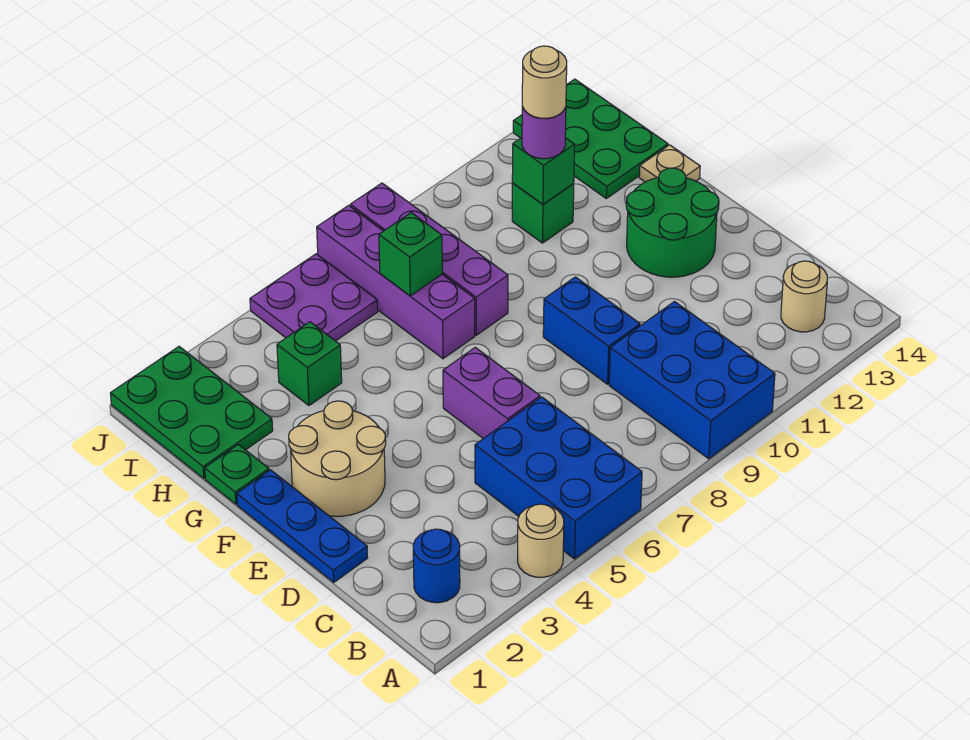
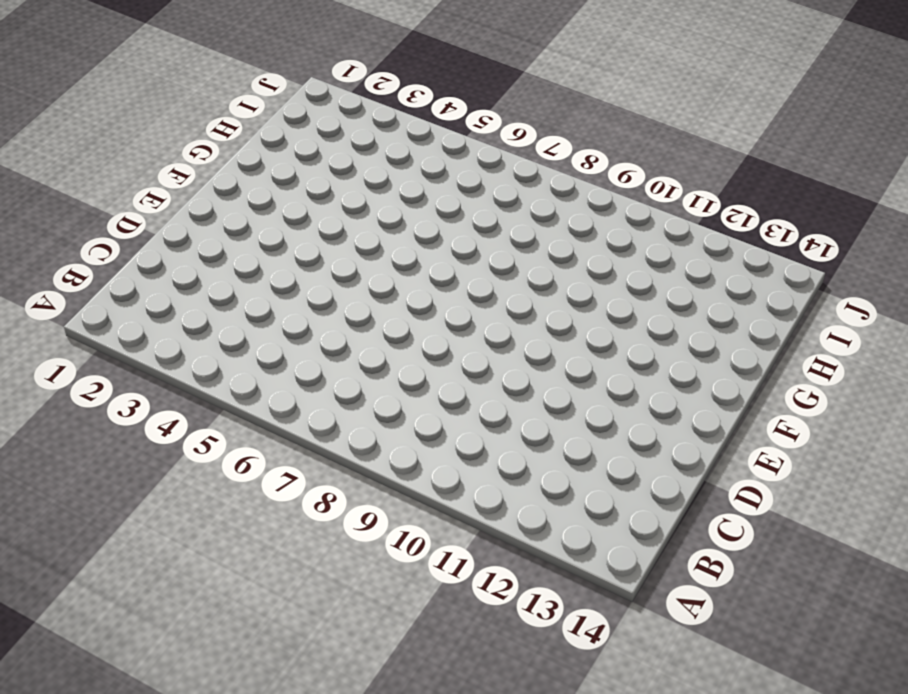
none -> tan round brick A4 level 1
none -> blue brick A5:C6 level 1
none -> blue brick A9:C10 level 1

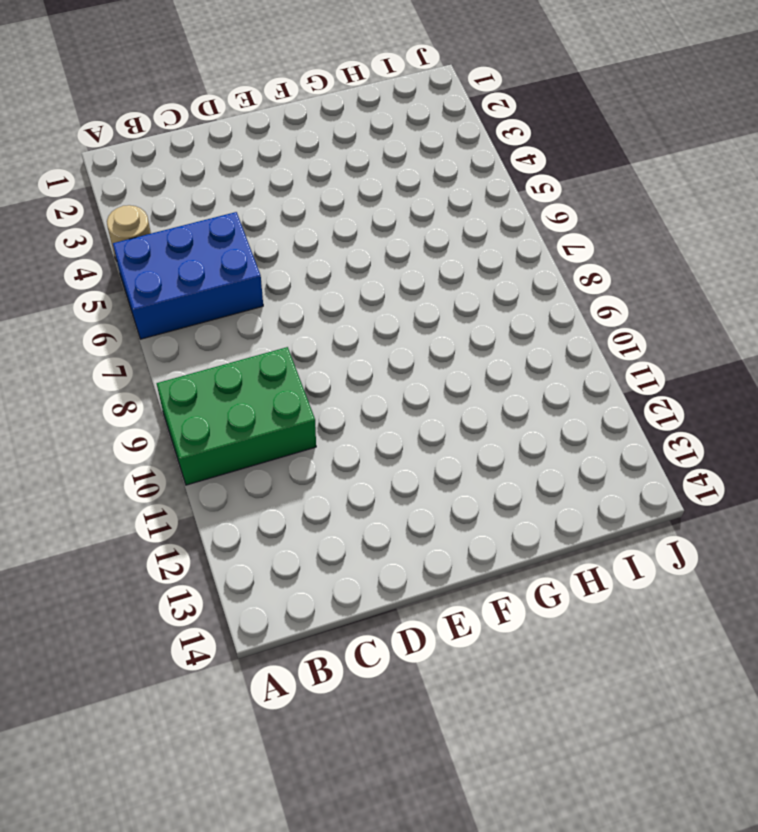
green brick A9:C10 level 1 -> blue brick A9:C10 level 1
none -> blue round brick B2 level 1
none -> tan round brick B13 level 1
none -> blue plate D1:F1 level 1

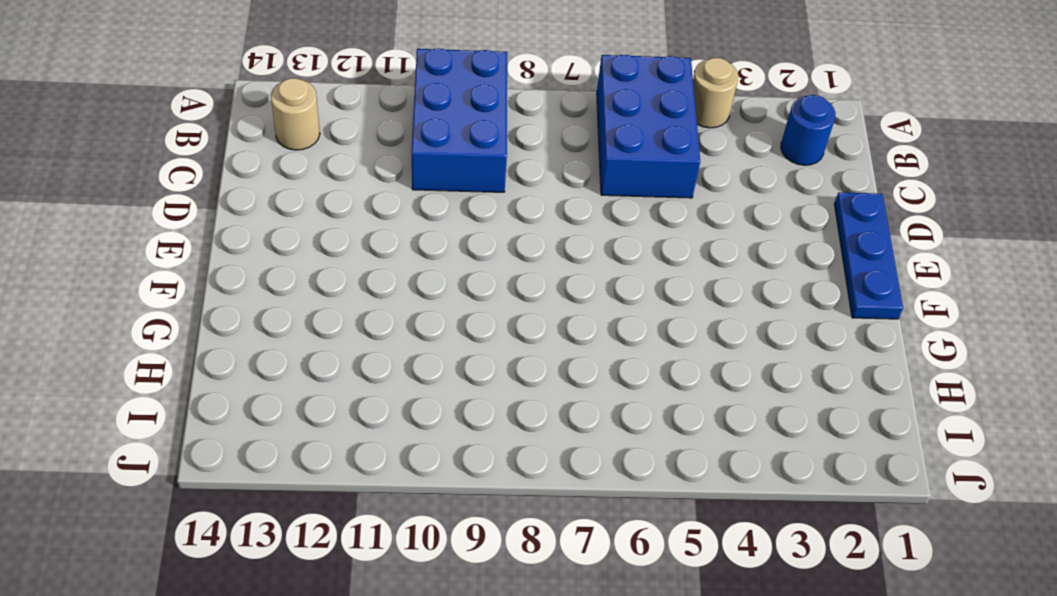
none -> purple brick D6:E6 level 1
none -> blue brick D9:E9 level 1
none -> tan round brick E2:F3 level 1

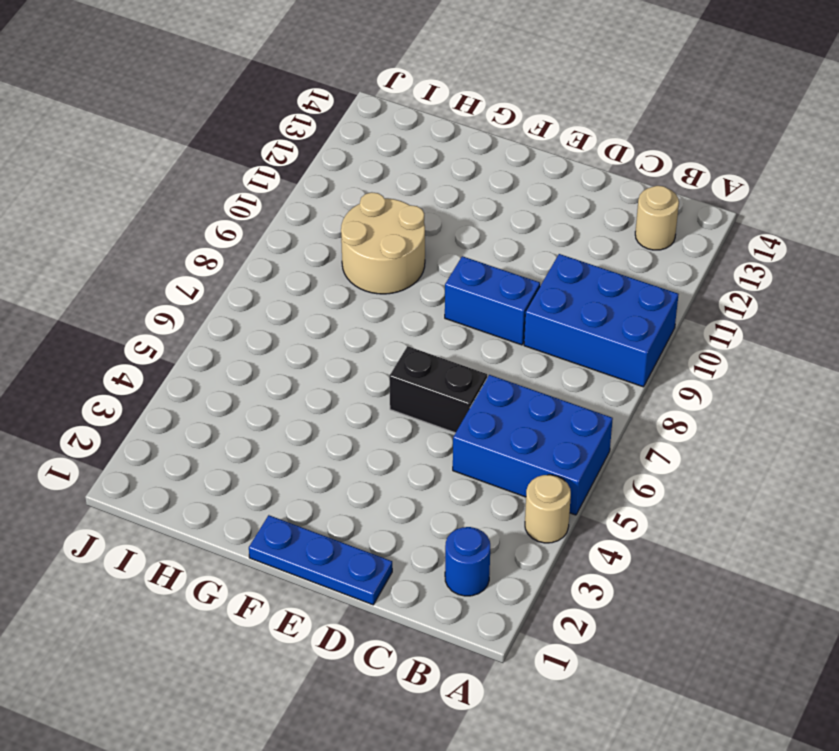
black brick D6:E6 level 1 -> purple brick D6:E6 level 1
tan round brick G9:H10 level 1 -> tan round brick E2:F3 level 1
none -> green round brick E12:F13 level 1
none -> green plate G1 level 1
none -> purple brick G7:J7 level 1

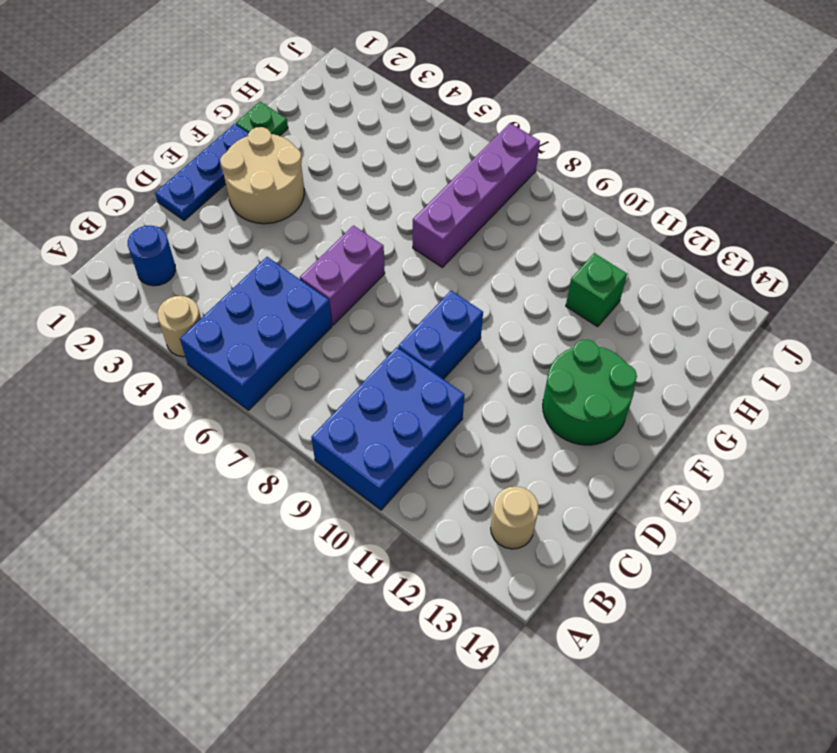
none -> purple brick G8:J8 level 1
none -> tan plate G14 level 1
none -> green plate H1:J2 level 1

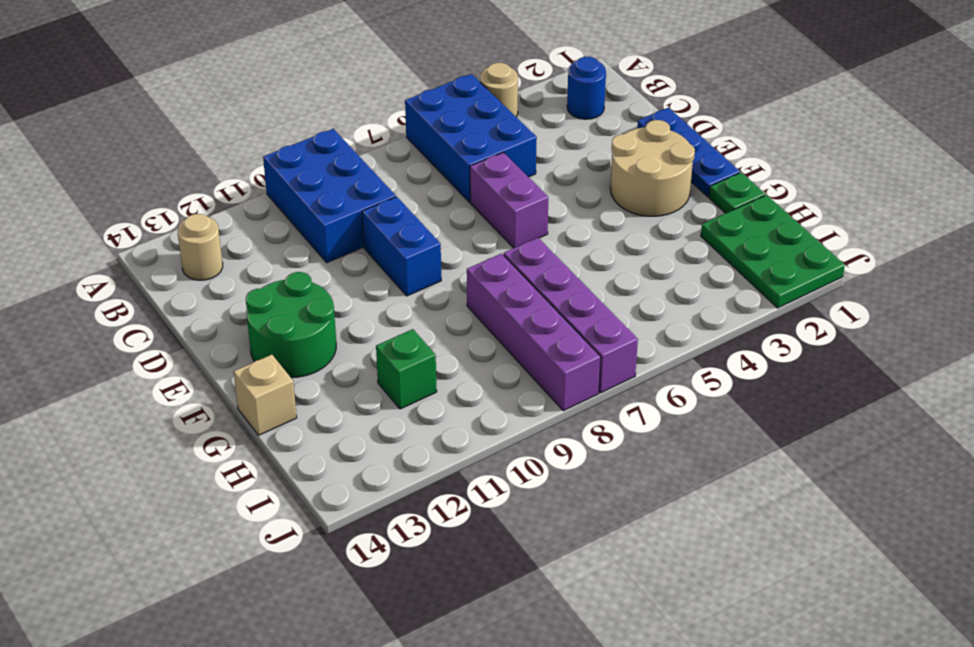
tan brick G14 level 1 -> tan plate G14 level 1
none -> green brick H4 level 1
none -> green plate H13:J14 level 1
none -> purple plate I5:J6 level 1

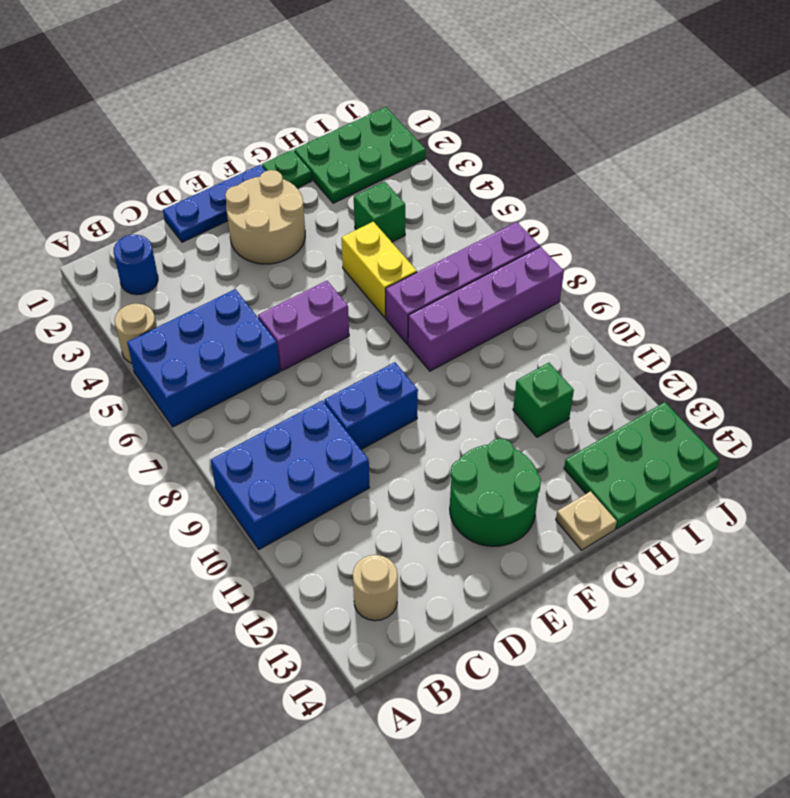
yellow brick G5:G6 level 1 -> none
none -> purple plate I5:J6 level 1
none -> green brick H7 level 2
none -> green brick H11 level 2

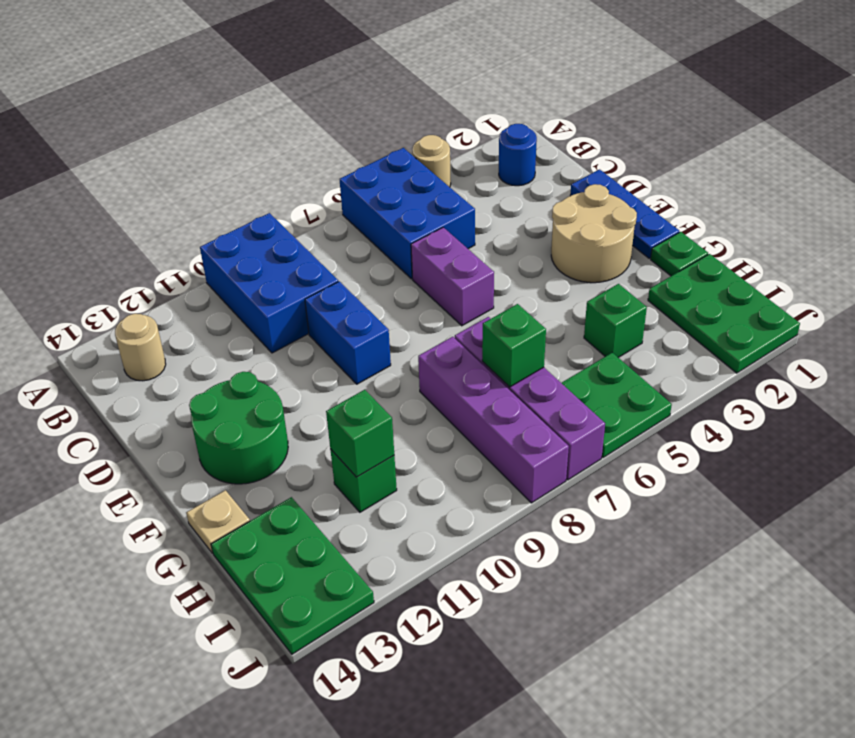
green plate I5:J6 level 1 -> purple plate I5:J6 level 1
none -> purple round brick H11 level 3
none -> tan round brick H11 level 4

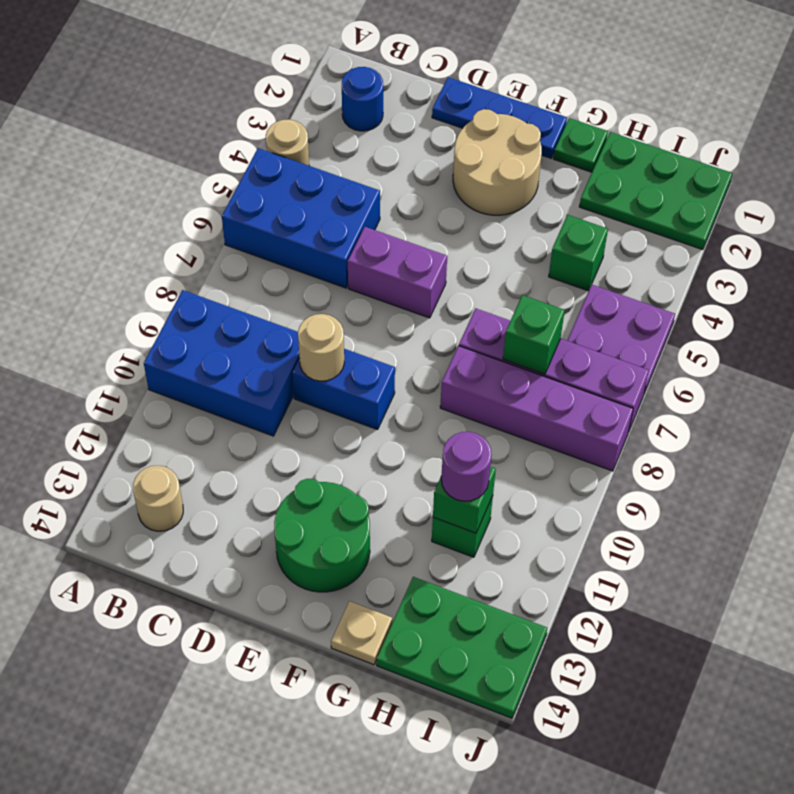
tan round brick D9 level 2 -> tan round brick H11 level 4

